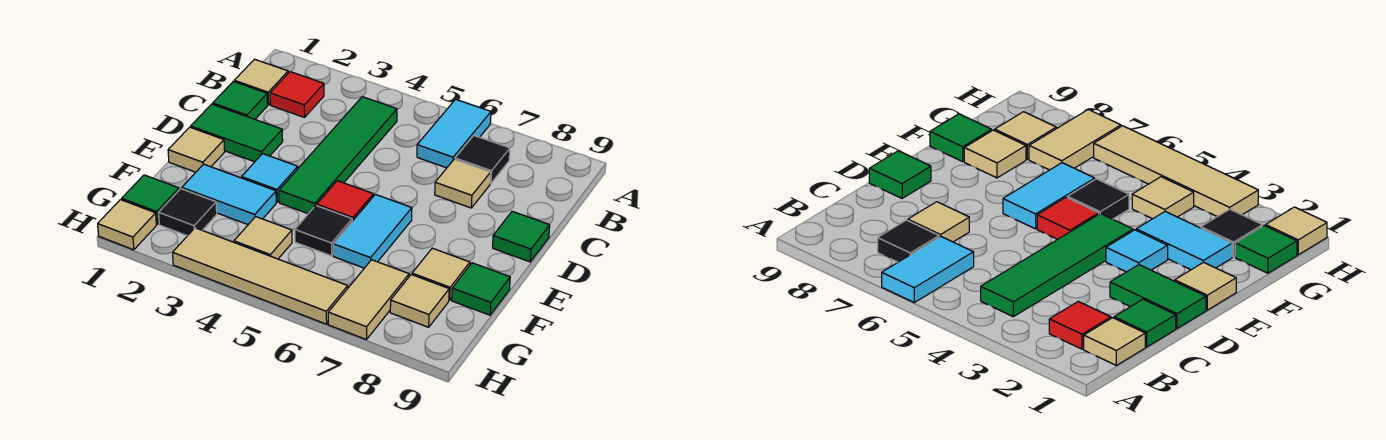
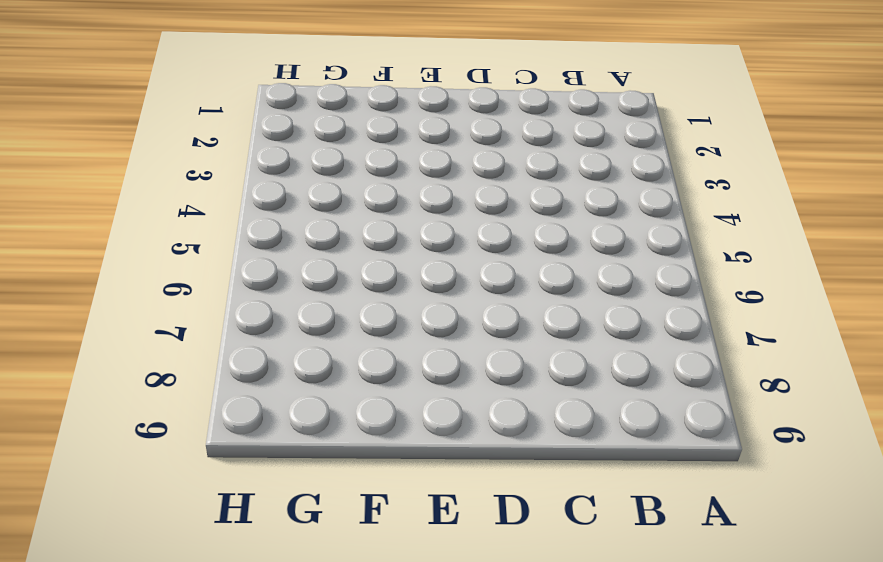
none -> cyan tile A6:B6 level 1
none -> tan tile B1 level 1
none -> red tile B2 level 1

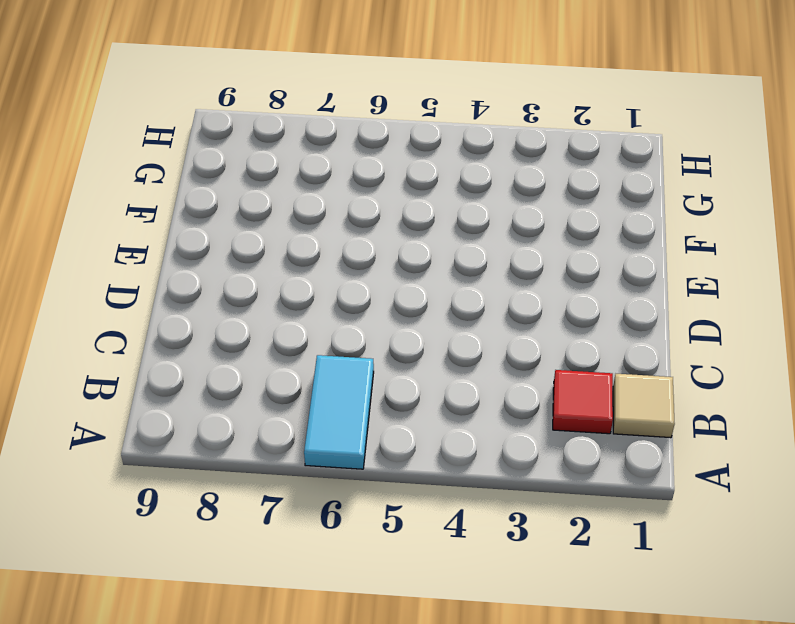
none -> green tile B4:E4 level 1
none -> black tile B7 level 1
none -> green tile C1 level 1

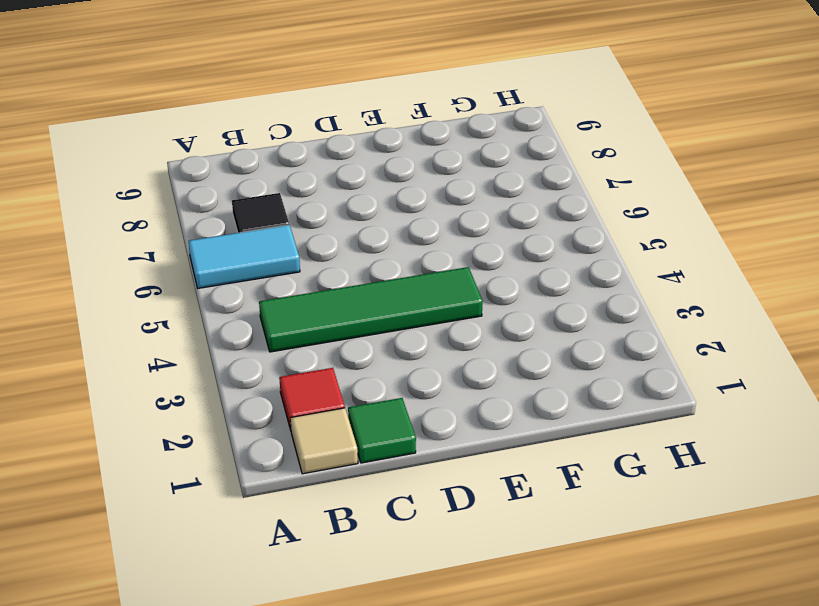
none -> tan tile C7 level 1
none -> green tile D1:D2 level 1
none -> green tile D9 level 1

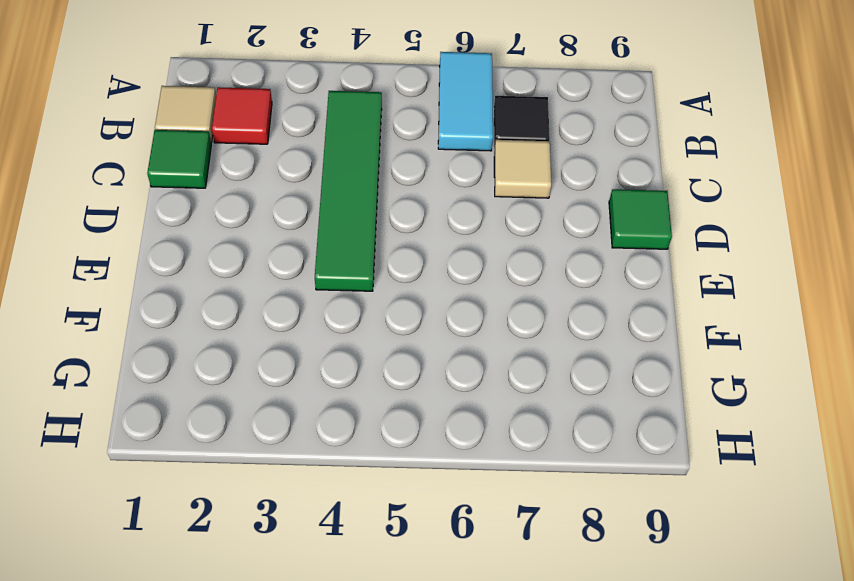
none -> green tile D1:D2 level 1
none -> tan tile E1 level 1
none -> cyan tile E3 level 1

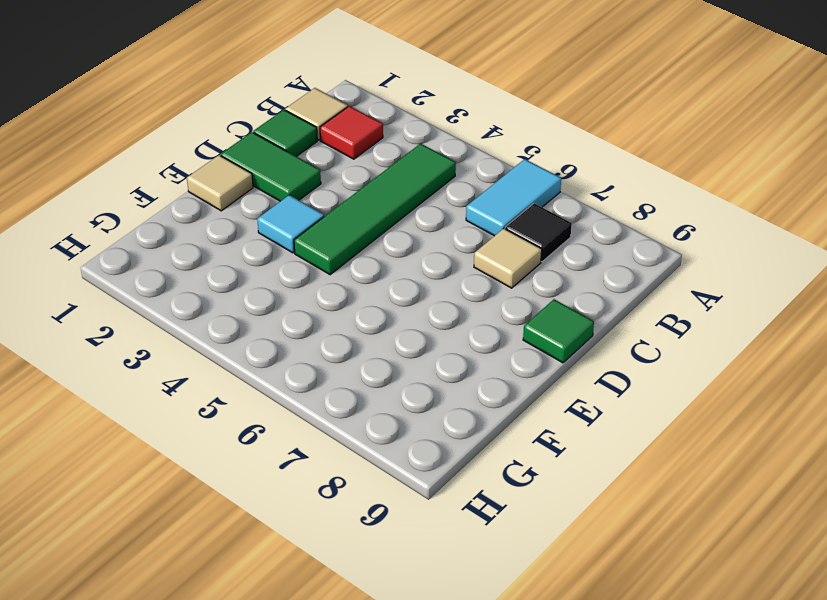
none -> red tile E5 level 1
none -> cyan tile E6:F6 level 1
none -> cyan tile F2:F3 level 1

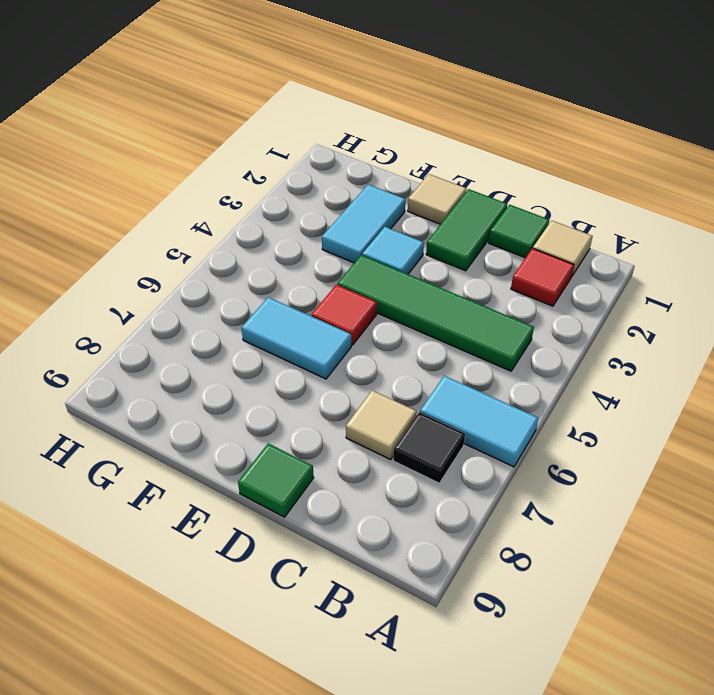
none -> black tile F5 level 1
none -> tan tile F8 level 1
none -> green tile F9 level 1

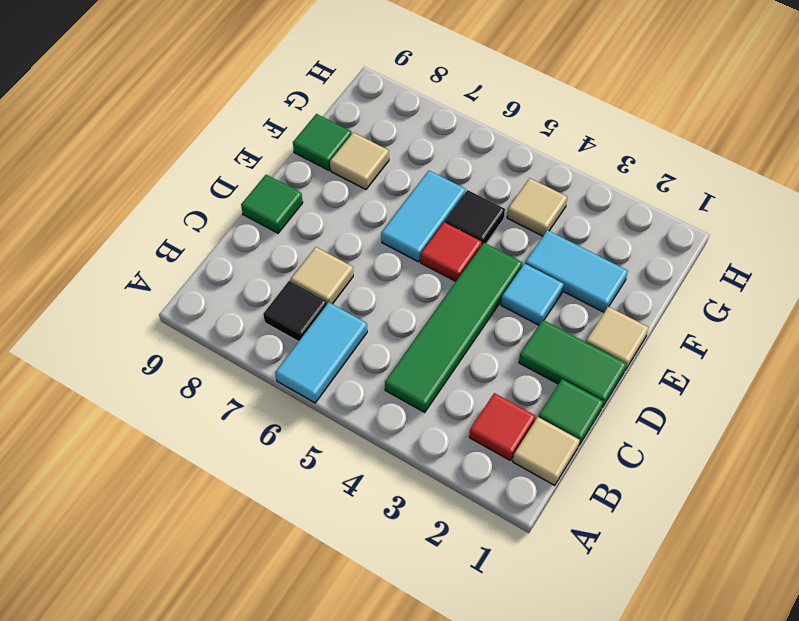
none -> green tile G1 level 1
none -> black tile G2 level 1
none -> tan tile G7:H7 level 1

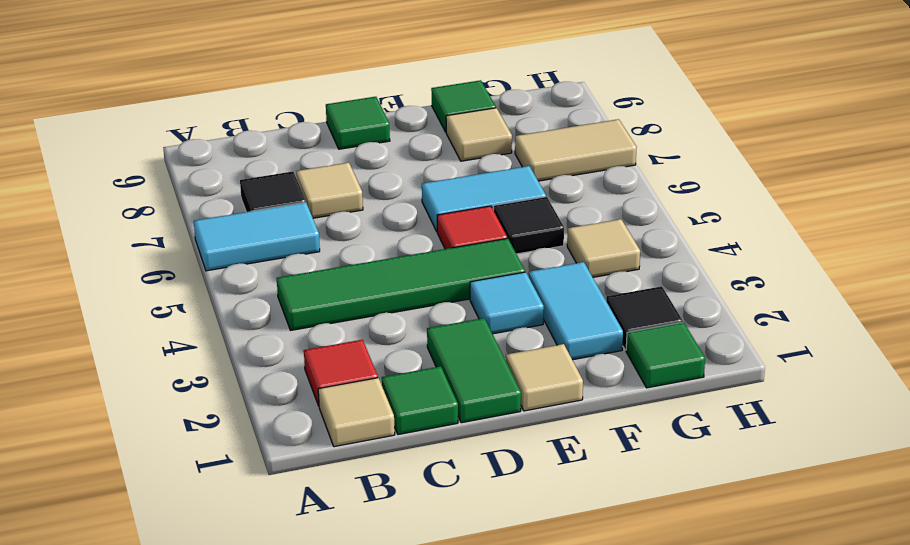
none -> tan tile G8 level 1
none -> tan tile H1 level 1
none -> tan tile H3:H6 level 1

